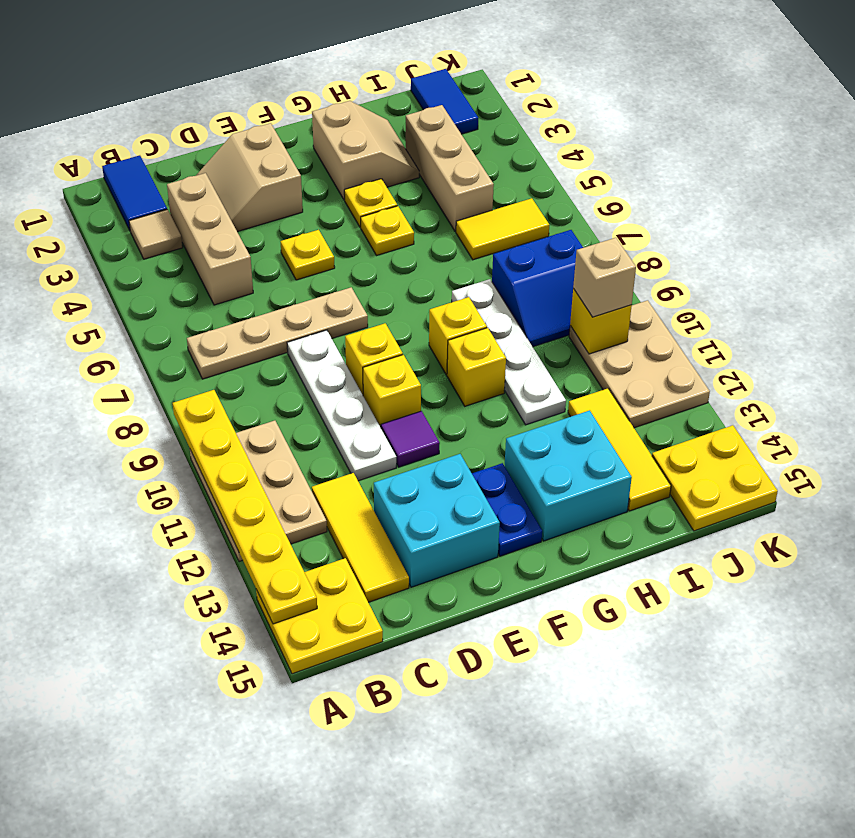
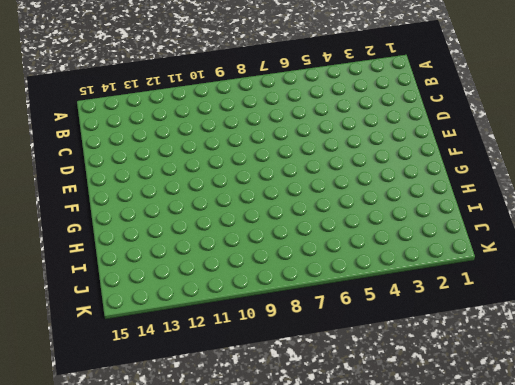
none -> tan plate A10:B12 level 1
none -> yellow plate A14:B15 level 1
none -> blue tile B1:B2 level 1
none -> tan tile B3 level 1

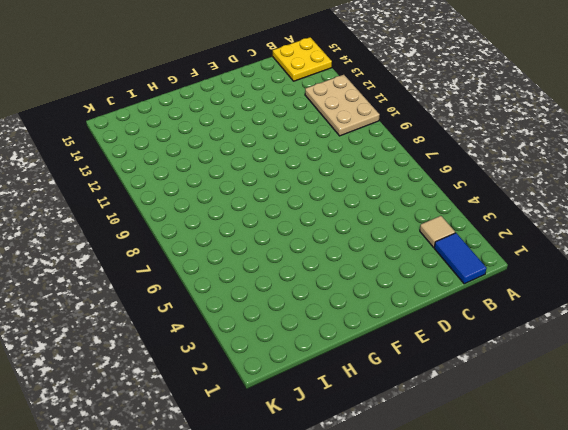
none -> tan plate B7:E7 level 1
none -> tan brick C3:C5 level 1
none -> yellow tile C12:C14 level 1
none -> tan slope D2:E3 level 1 top E

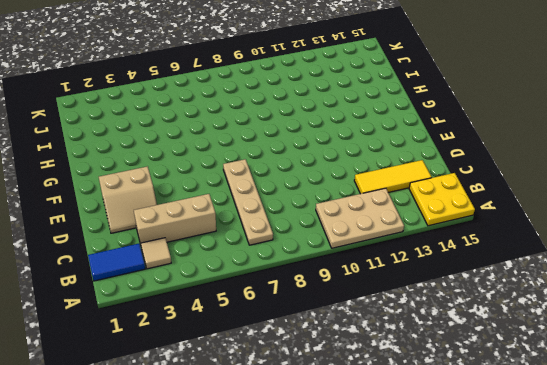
none -> white plate D8:D11 level 1
none -> cyan brick D13:E14 level 1
none -> yellow plate E5 level 1
none -> yellow brick E9 level 1

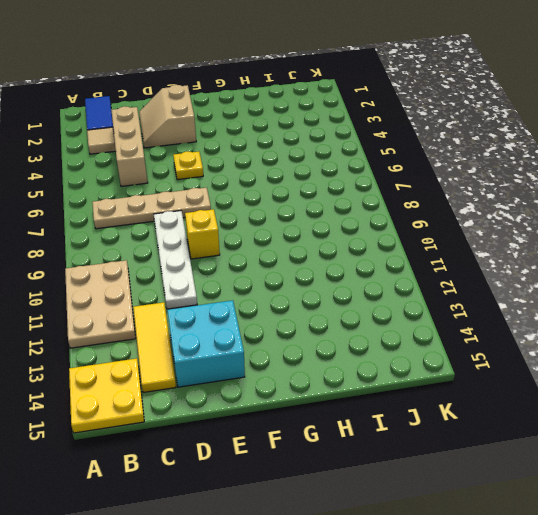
none -> yellow brick E10 level 1
none -> purple tile E11 level 1
none -> blue plate F13:F14 level 1
none -> tan slope G2:H3 level 1 top G

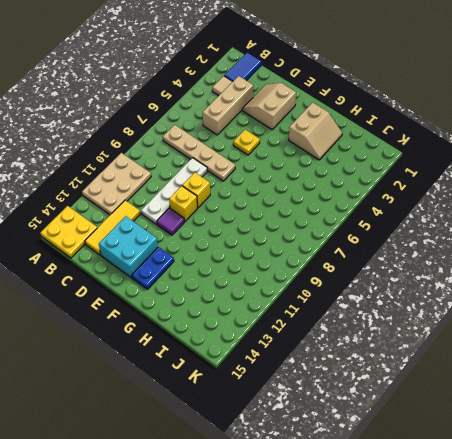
none -> yellow plate G4 level 1
none -> yellow plate G5 level 1
none -> yellow brick G9 level 1
none -> yellow brick G10 level 1

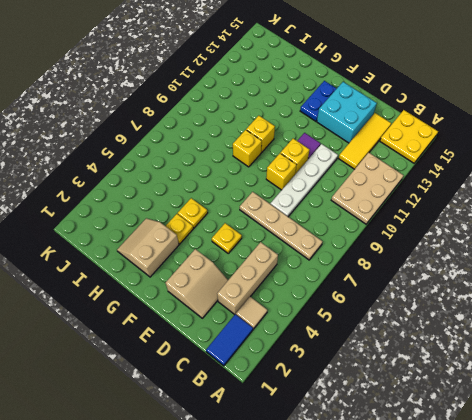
none -> cyan brick G13:H14 level 1
none -> white plate H8:H11 level 1
none -> tan brick I3:I5 level 1
none -> yellow tile I6:J6 level 1

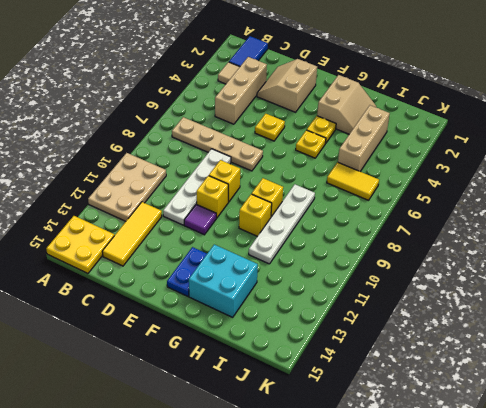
none -> cyan brick D13:E14 level 1
none -> blue slope I8:J9 level 1 top 8
none -> yellow tile I12:I14 level 1
none -> blue tile J1:J2 level 1

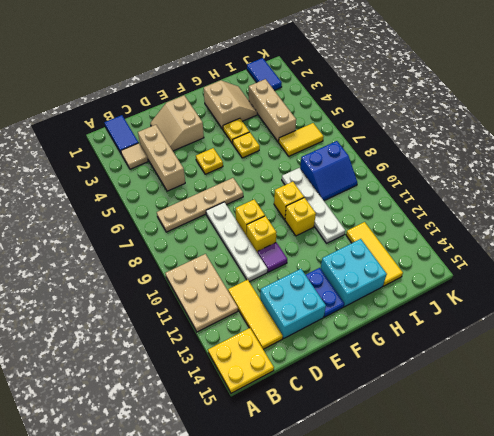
none -> tan plate J10:K12 level 1
none -> yellow plate J14:K15 level 1
none -> yellow plate A9:A14 level 2
none -> yellow brick J10 level 2

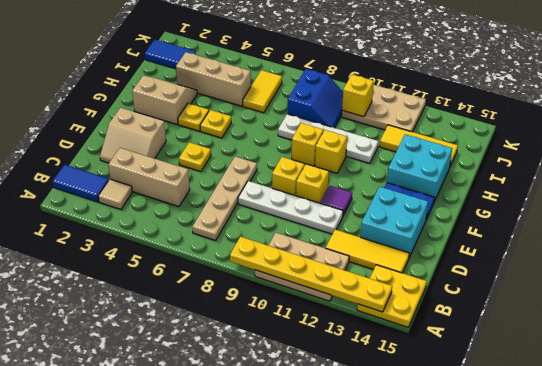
none -> yellow plate J14:K15 level 1
none -> tan brick J10 level 3

